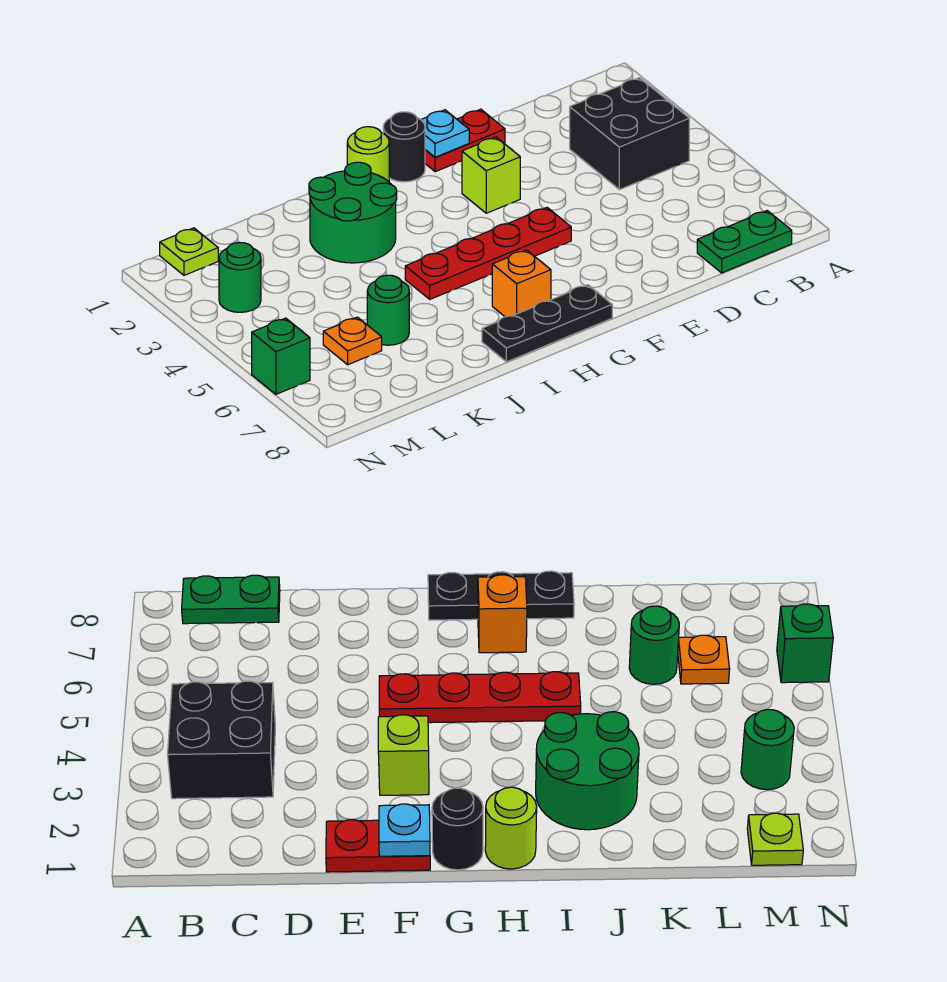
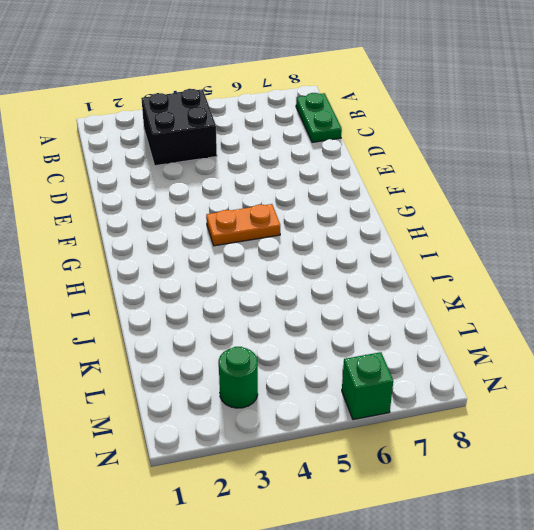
orange plate G4:G5 level 1 -> red plate F5:I5 level 1
none -> red plate E1:F1 level 1
none -> lime brick F3 level 1
none -> black round brick G1 level 1

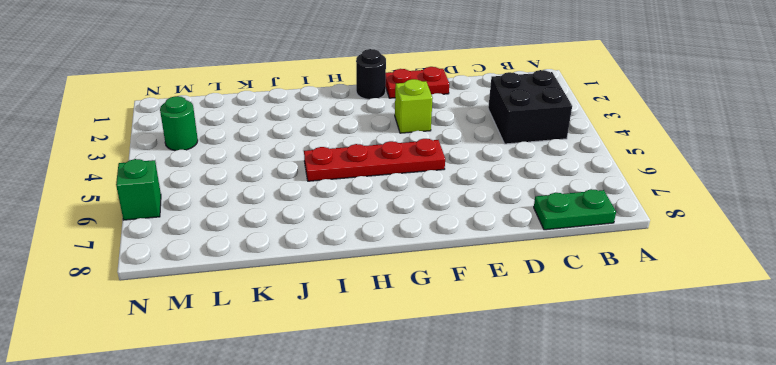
none -> black plate G8:I8 level 1
none -> lime round brick H1 level 1
none -> orange brick H7 level 1

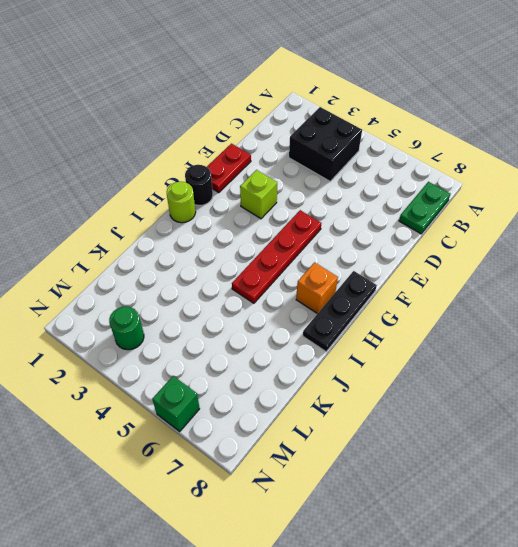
none -> green round brick I2:J3 level 1
none -> green round brick K6 level 1
none -> orange plate L6 level 1

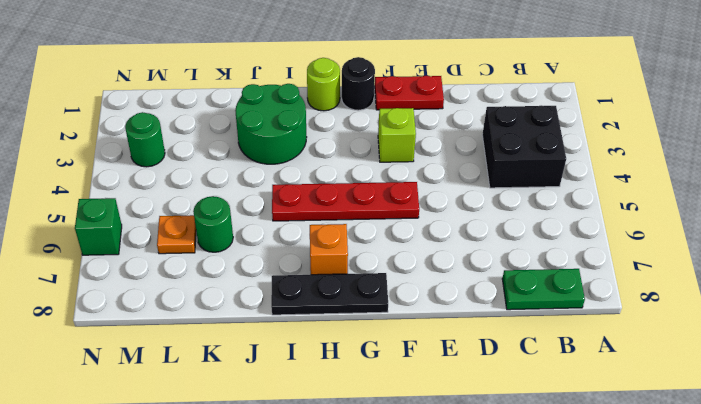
none -> lime plate M1 level 1
none -> cyan plate F1 level 2

